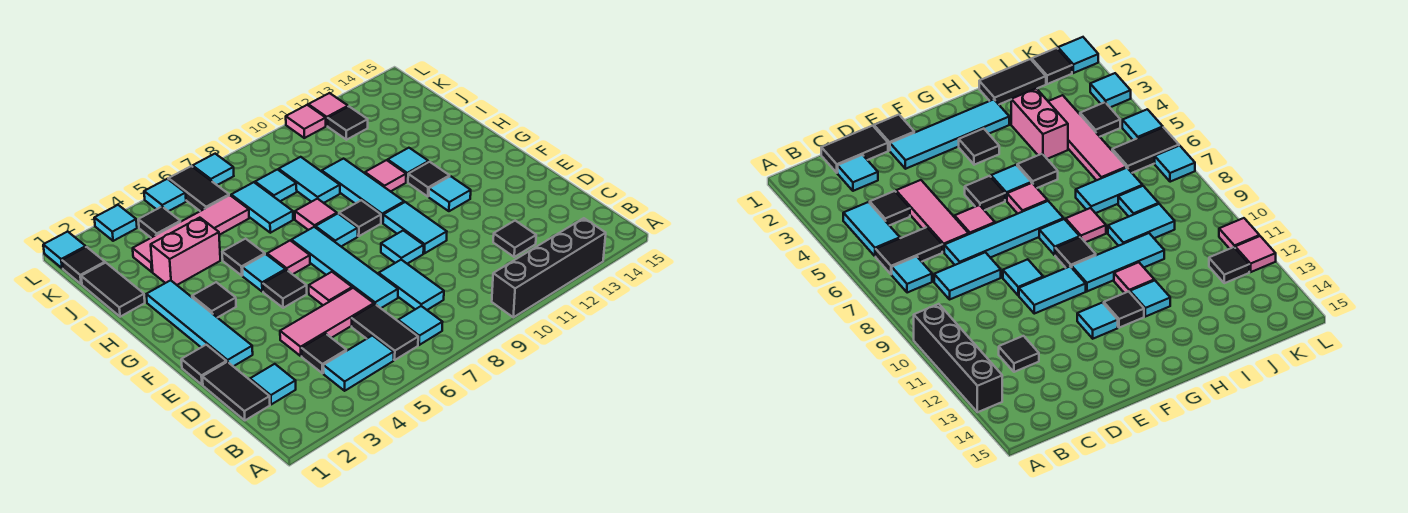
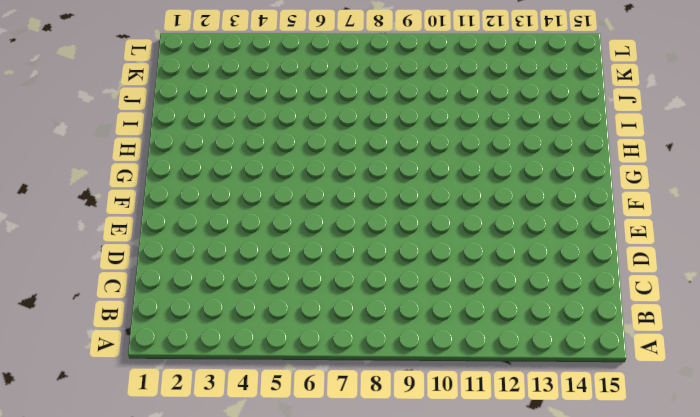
none -> black brick A10:A13 level 1
none -> cyan tile B4:B5 level 1
none -> black tile B6:C6 level 1
none -> cyan tile B7 level 1

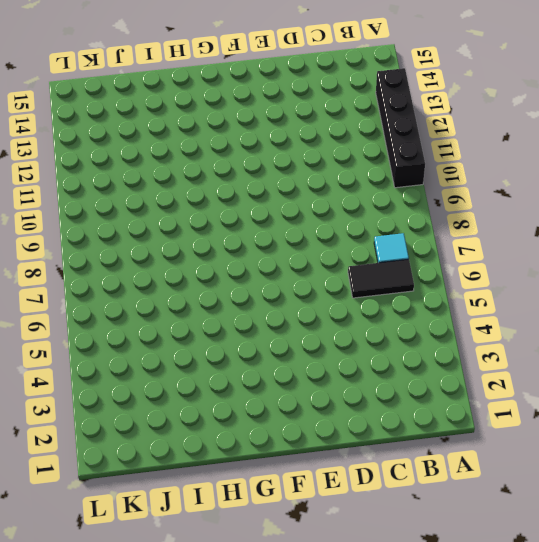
none -> cyan tile B4:B5 level 1
none -> black tile C1:D1 level 1
none -> cyan tile C2 level 1
none -> black tile C4 level 1

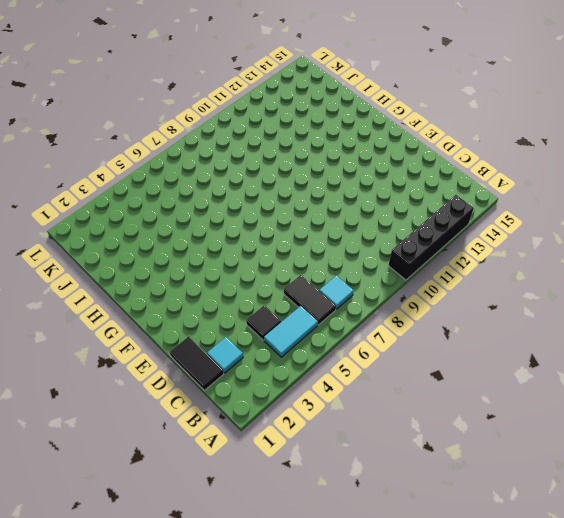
none -> cyan tile C8:D8 level 1
none -> black tile C12 level 1
none -> pink tile D4:D6 level 1
none -> cyan tile D7:G7 level 1

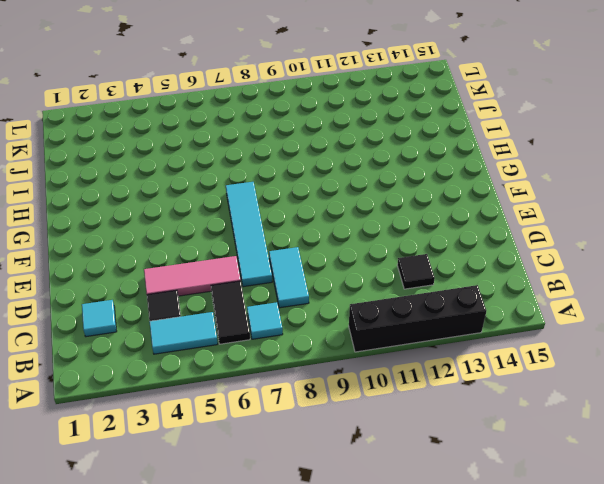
none -> black tile C1:D1 level 1
none -> black tile E1 level 1
none -> cyan tile E2:H2 level 1
none -> pink tile E6 level 1

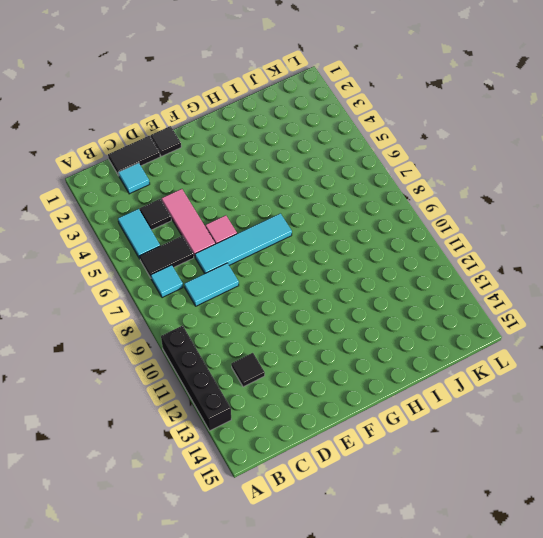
none -> cyan tile E2:H2 level 1
none -> cyan tile E9 level 1
none -> cyan tile E10:F10 level 1
none -> black tile F5 level 1

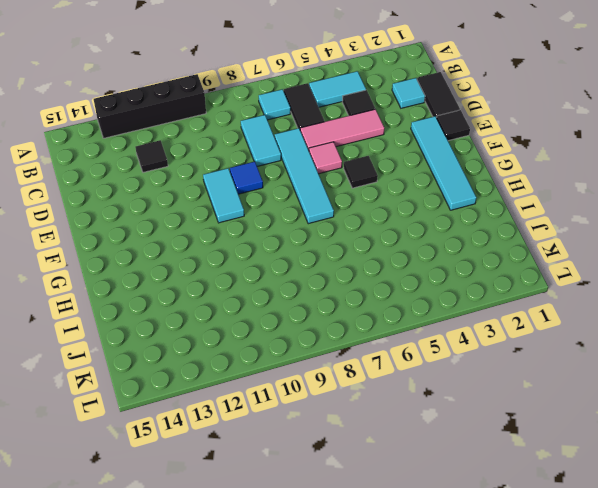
blue tile E9 level 1 -> cyan tile E9 level 1
none -> cyan tile F12 level 1
none -> black tile G3 level 1
none -> cyan tile G5 level 1
none -> pink tile G6 level 1

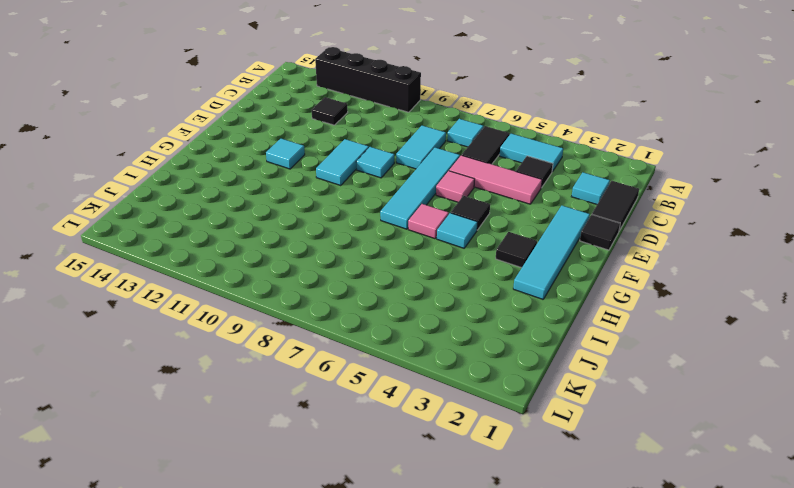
none -> cyan tile G8 level 1
none -> black tile G9 level 1
none -> cyan tile G10:I10 level 1
none -> black tile G12 level 1

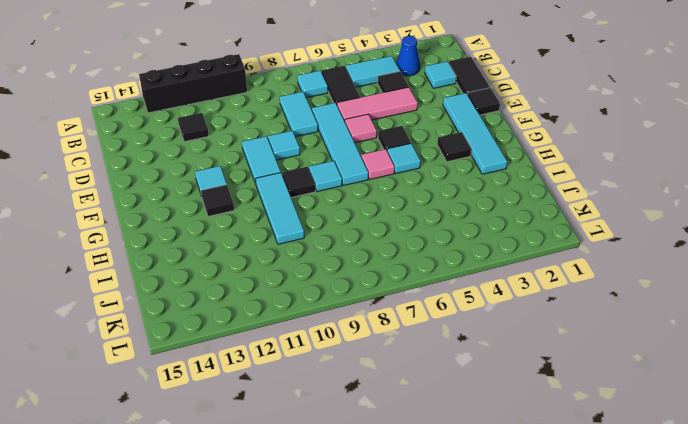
blue cone B3 level 1 -> none
none -> black tile H5 level 1
none -> pink tile H8 level 1
none -> pink tile H11 level 1
none -> cyan tile H12 level 1

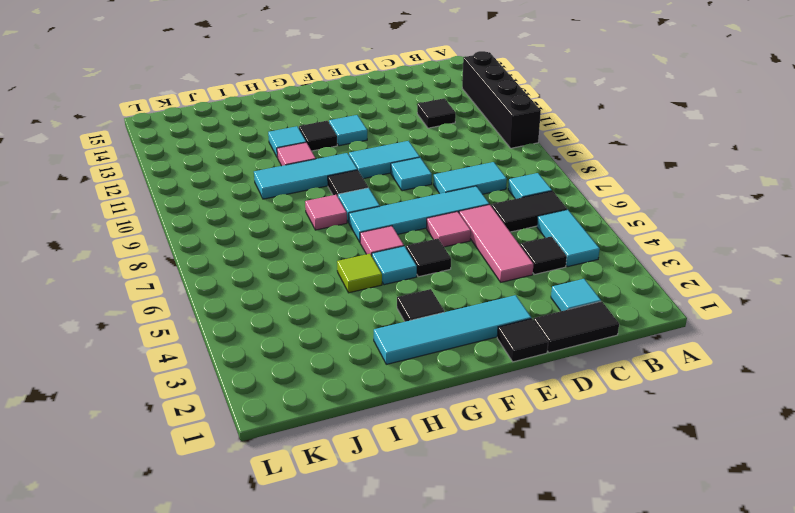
lime tile H5 level 1 -> black tile H5 level 1
none -> black tile I1:J1 level 1
none -> pink brick I3:I4 level 1
none -> cyan tile I7:J7 level 1
none -> cyan tile I9:J9 level 1

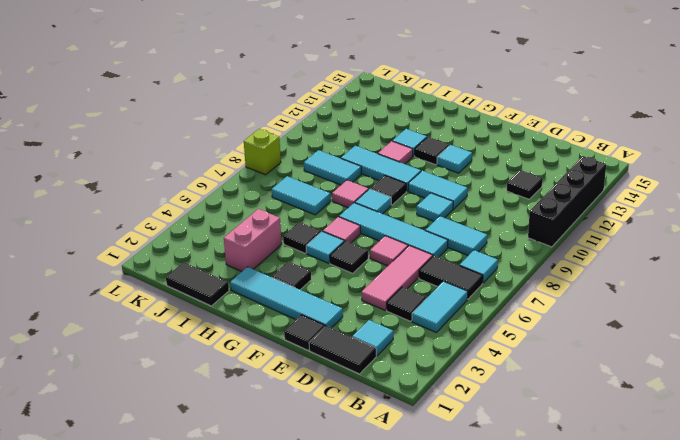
lime brick L8 level 1 -> none
none -> pink tile J3:J6 level 1
none -> cyan tile J8 level 1
none -> black tile K1 level 1
none -> black tile K4 level 1

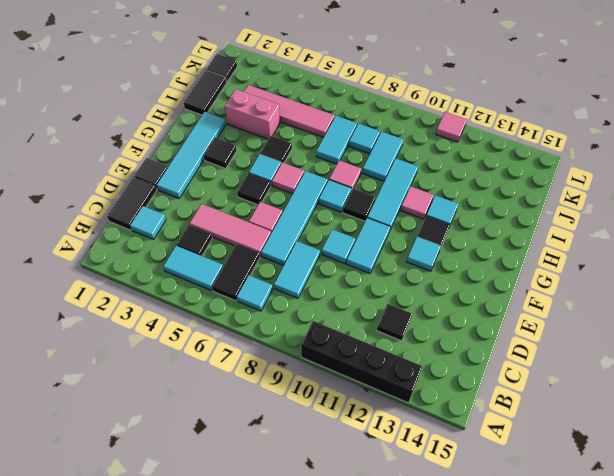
none -> black tile K4 level 1
none -> black tile K6:L6 level 1
none -> black tile K12 level 1
none -> cyan tile L1 level 1

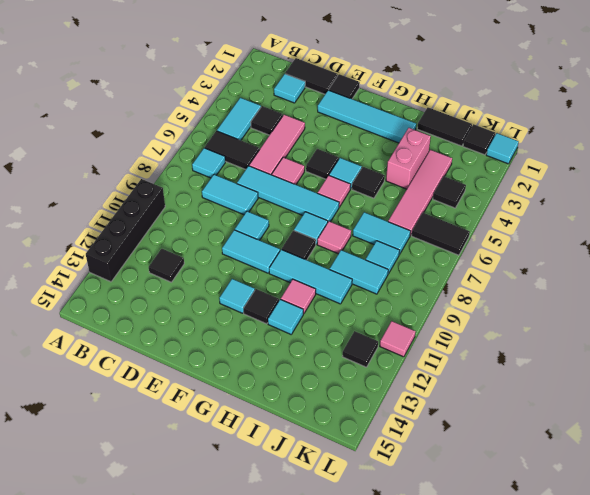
none -> black tile G3 level 1
none -> cyan tile L3 level 1
none -> cyan tile L5 level 1
none -> cyan tile L7 level 1

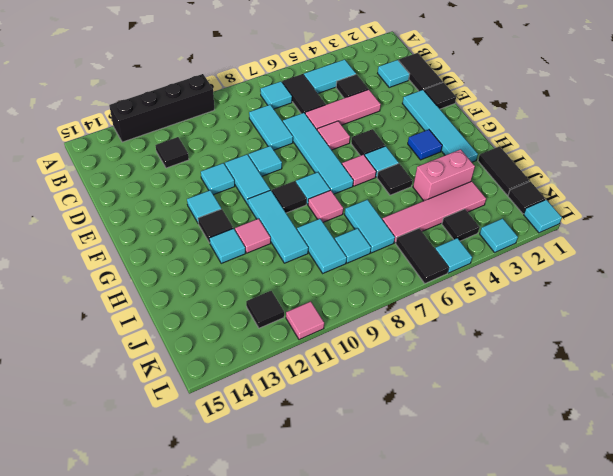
cyan tile E11 level 1 -> cyan tile L7 level 1
blue tile G3 level 1 -> black tile G3 level 1
none -> pink tile L12 level 1

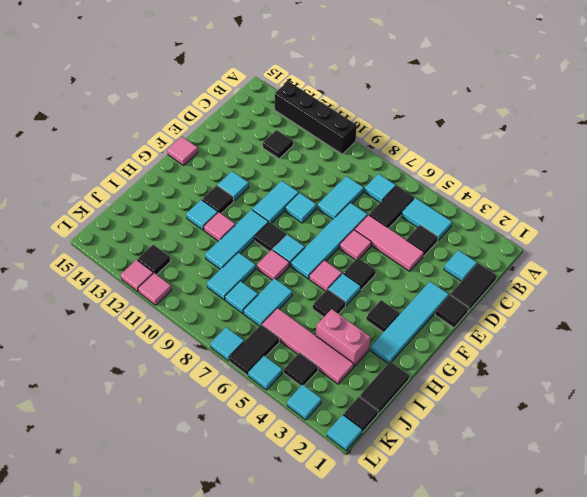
pink tile F15 level 1 -> none

